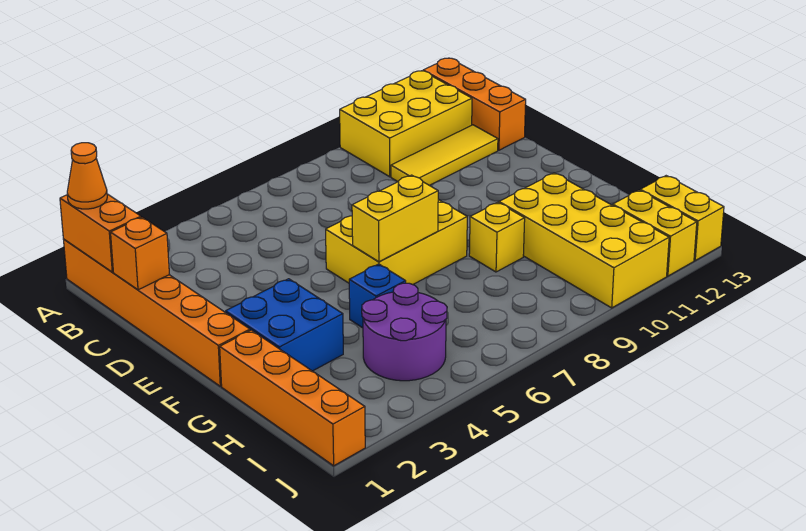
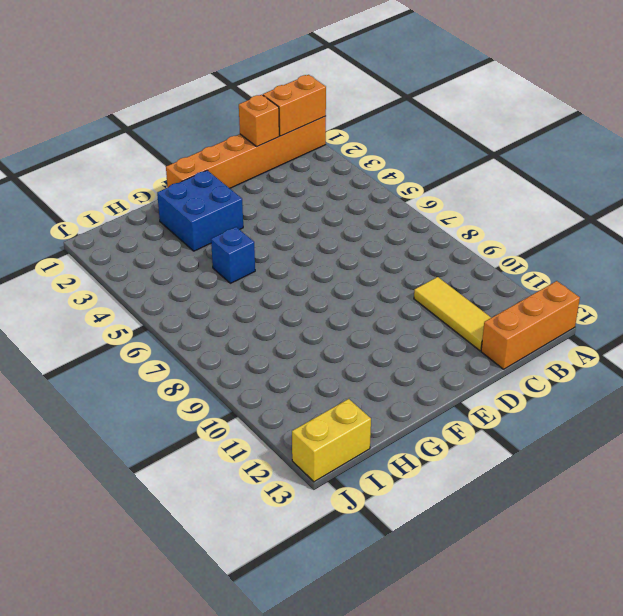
none -> yellow brick A10:B12 level 1
none -> yellow brick E6:F8 level 1
none -> orange brick G1:J1 level 1

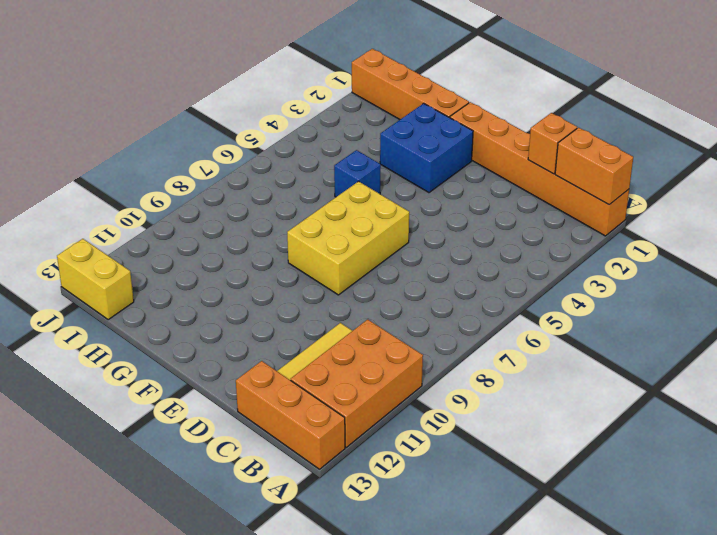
orange brick A10:B12 level 1 -> yellow brick A10:B12 level 1
none -> yellow brick G9 level 1
none -> yellow brick G10:J11 level 1
none -> purple round brick H4:I5 level 1

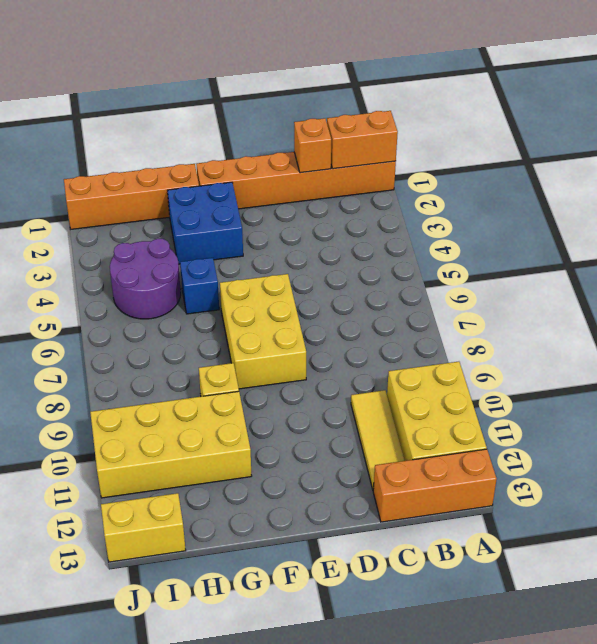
none -> yellow brick I12:J12 level 1
none -> yellow brick F6:F7 level 2
none -> orange cone A1 level 3

